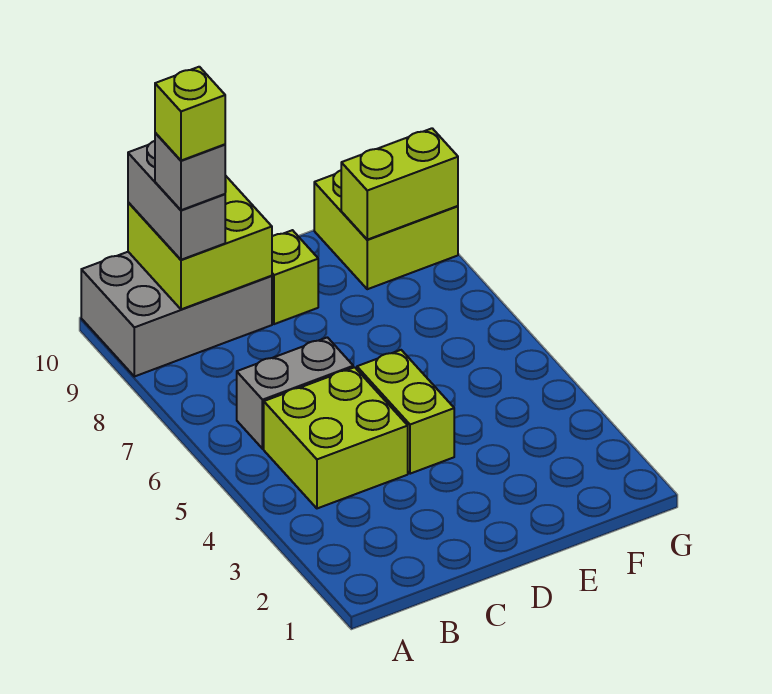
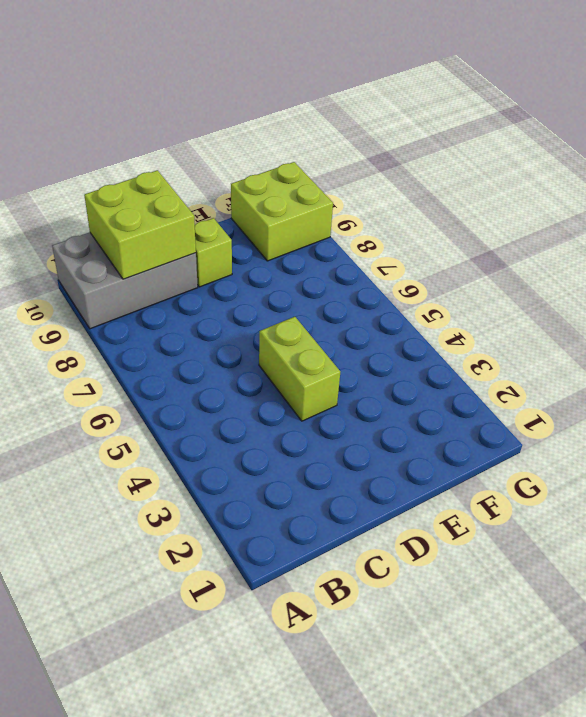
none -> lime brick B4:C5 level 1
none -> grey brick B6:C6 level 1

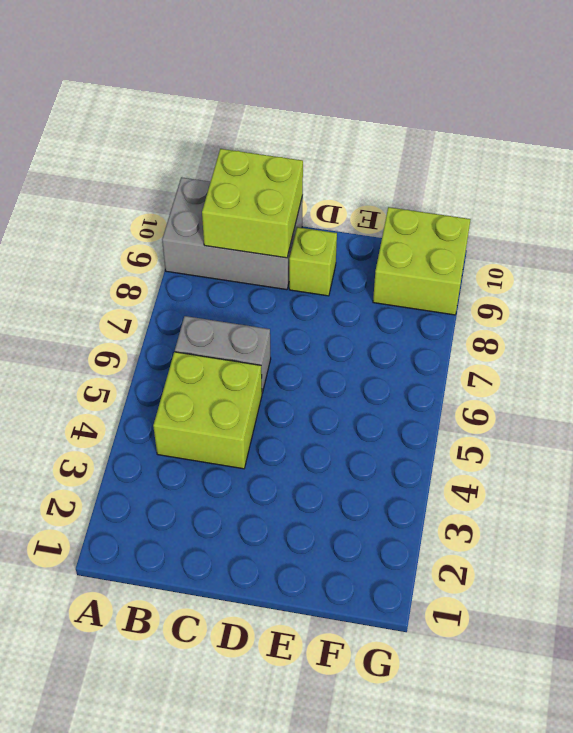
none -> lime brick D4:D5 level 1
none -> lime brick F9:G9 level 2

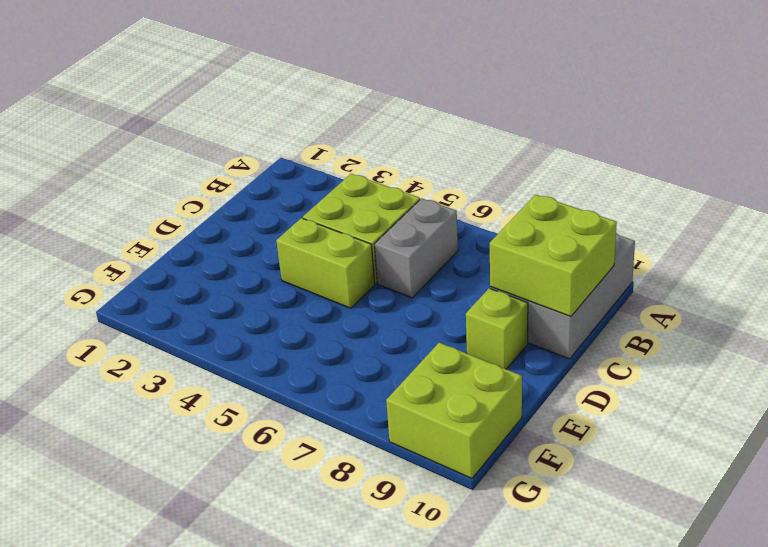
none -> lime brick F9:G9 level 2
none -> grey brick B9:B10 level 3

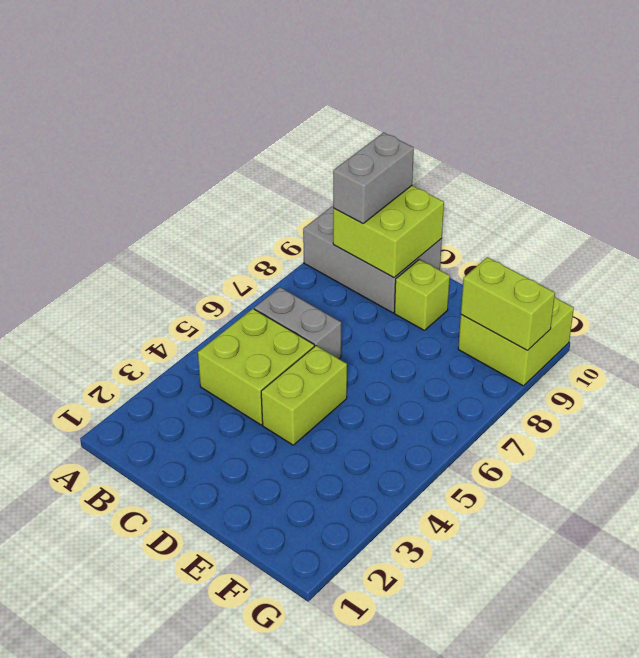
none -> grey brick B9 level 4
none -> lime brick B9 level 5

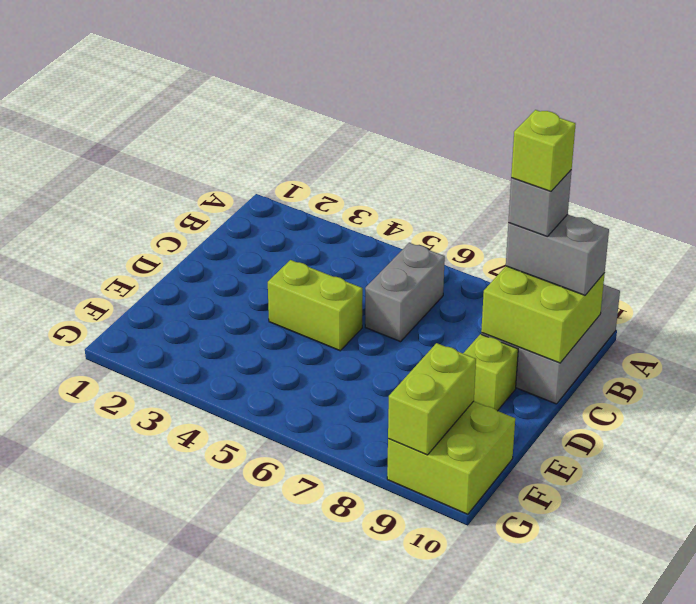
none -> lime brick B4:C5 level 1

